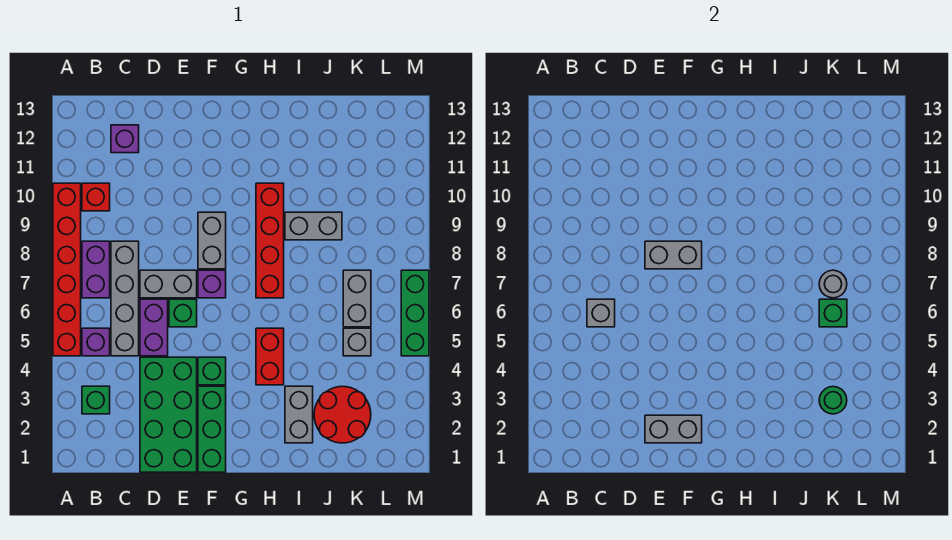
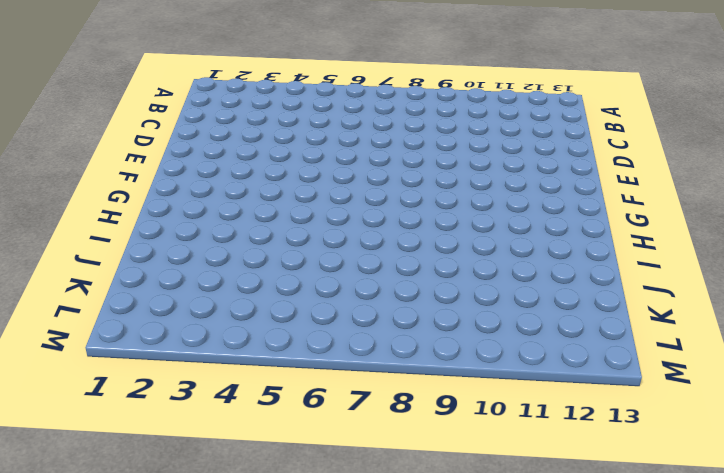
none -> red brick A5:A10 level 1
none -> green brick B3 level 1
none -> purple brick B5 level 1

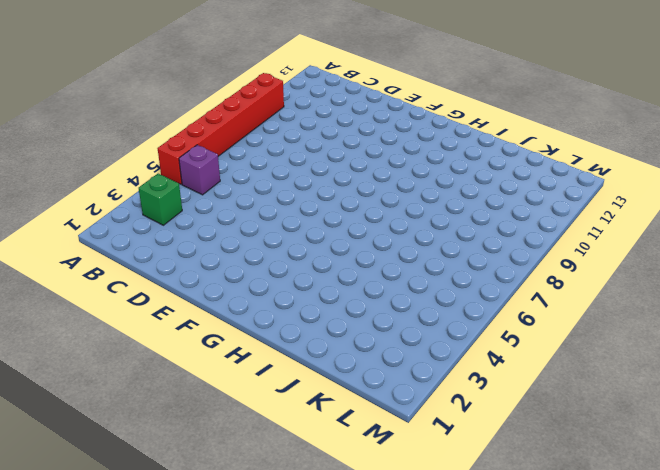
none -> purple brick B7:B8 level 1
none -> red brick B10 level 1
none -> grey brick C5:C8 level 1

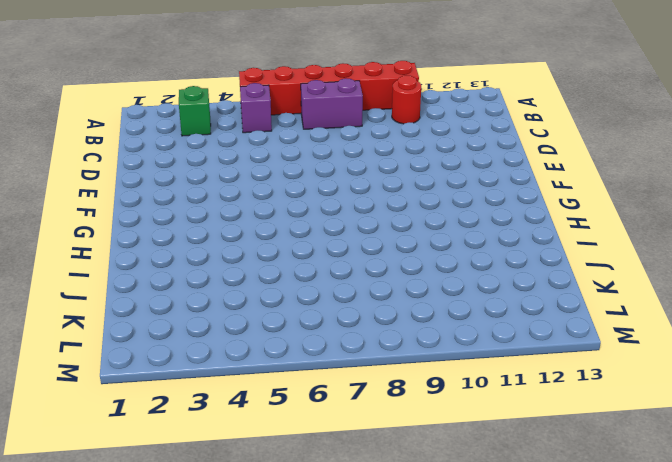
red round brick B10 level 1 -> red brick B10 level 1
none -> grey brick C5:C8 level 1
none -> purple brick C12 level 1
none -> green brick D1:E4 level 1

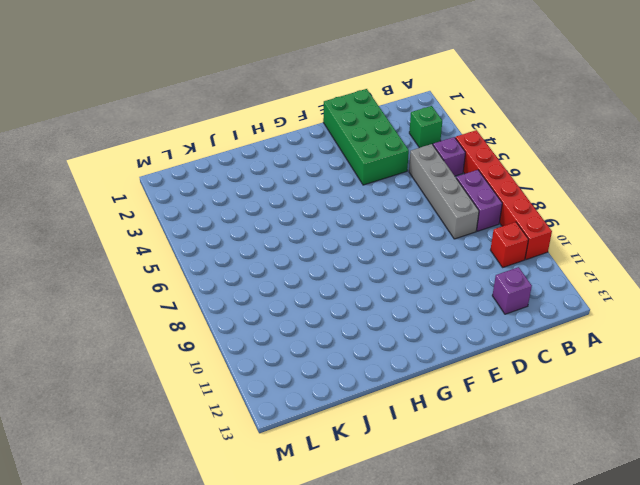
none -> purple brick D5:D6 level 1
none -> grey brick D7:E7 level 1
none -> green brick E6 level 1

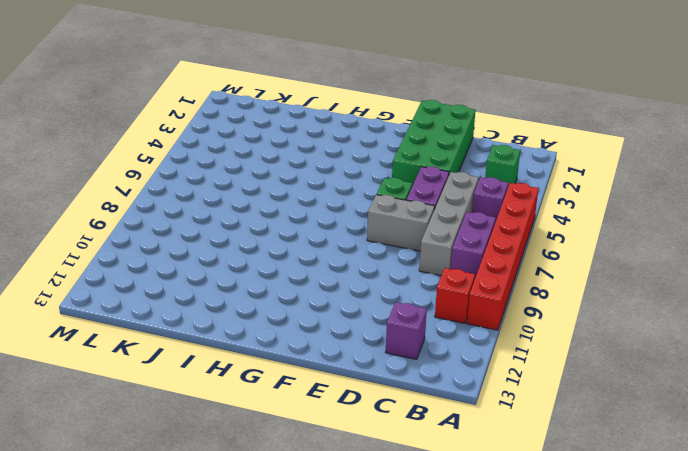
none -> green brick F1:F3 level 1
none -> green brick F4 level 1
none -> purple brick F7 level 1

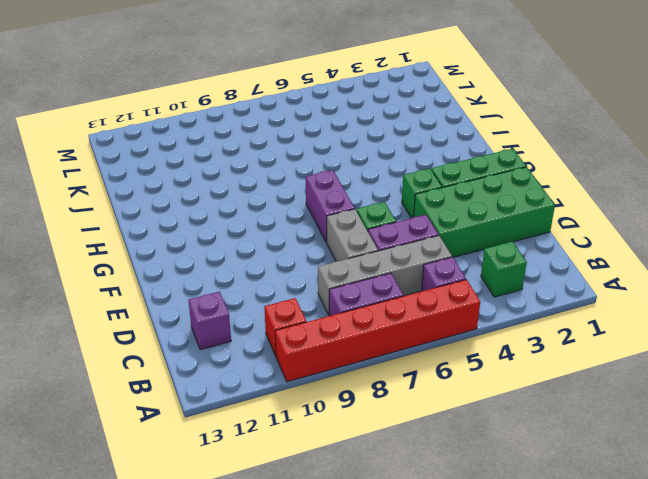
purple brick F7:G7 level 1 -> purple brick F7 level 1
none -> grey brick F8:F9 level 1
none -> red brick H4:H5 level 1
none -> red brick H7:H10 level 1

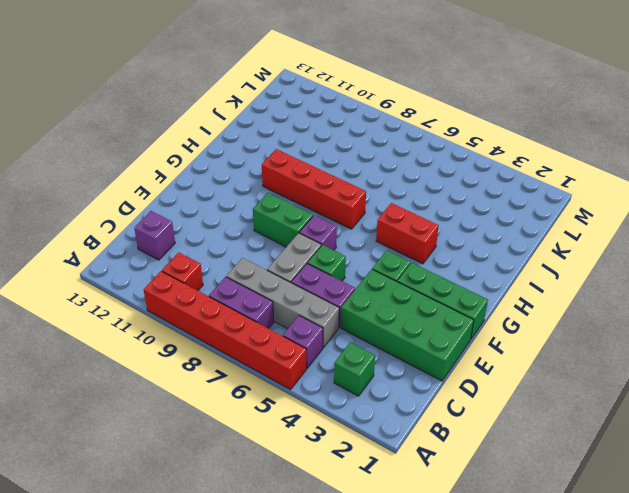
green brick F8:F9 level 1 -> grey brick F8:F9 level 1
none -> grey brick I2:I3 level 1
none -> grey brick I9:J9 level 1
none -> red round brick J2:K3 level 1

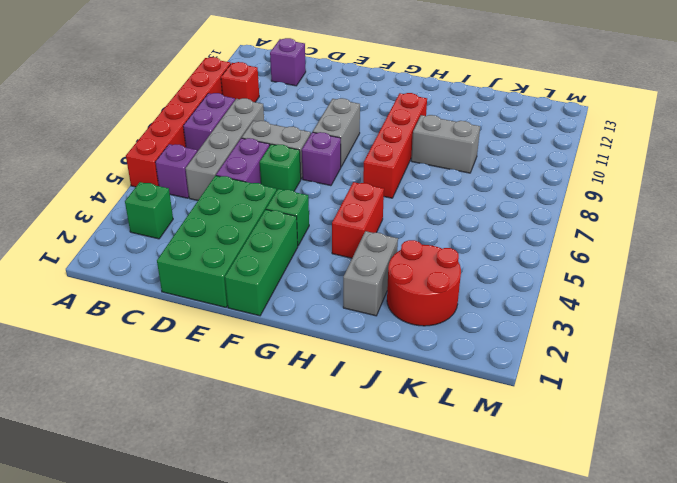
none -> grey brick K5 level 1
none -> grey brick K6:K7 level 1
none -> green brick M5:M7 level 1

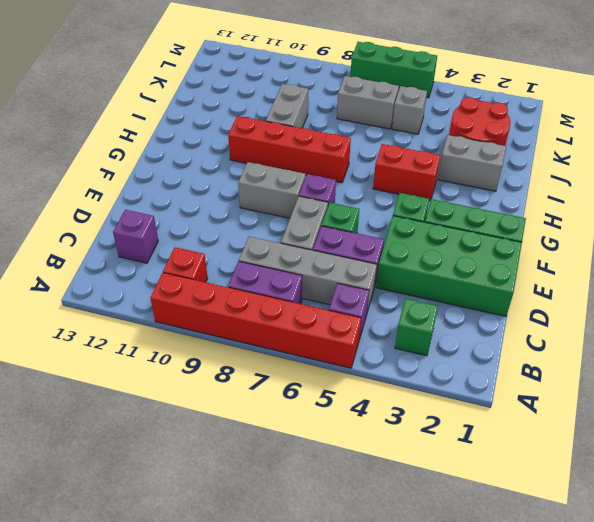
none -> grey brick C6 level 2
none -> grey brick E2:F2 level 2
none -> grey brick E8:F8 level 2

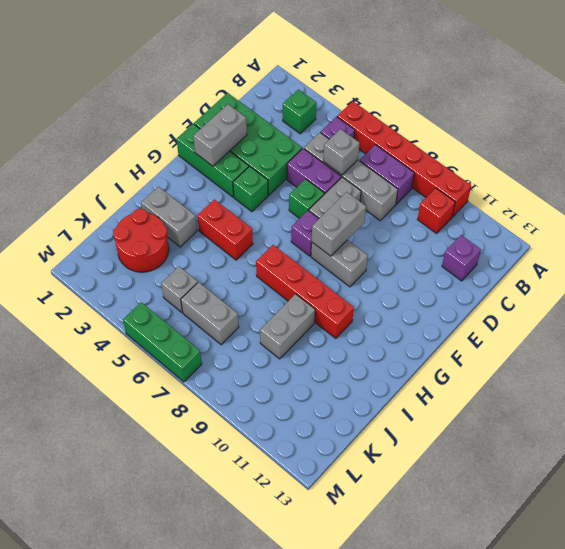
none -> green round brick K3 level 2
none -> green brick K6 level 2
none -> grey round brick K7 level 2

